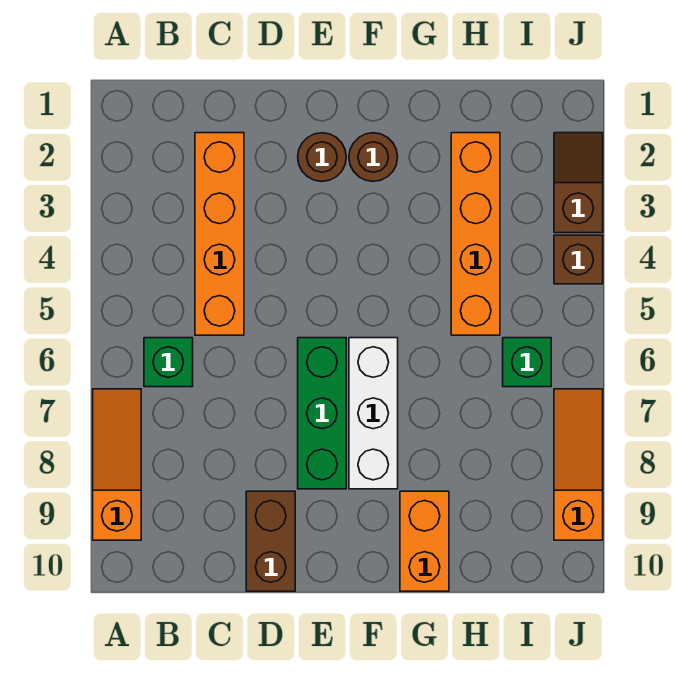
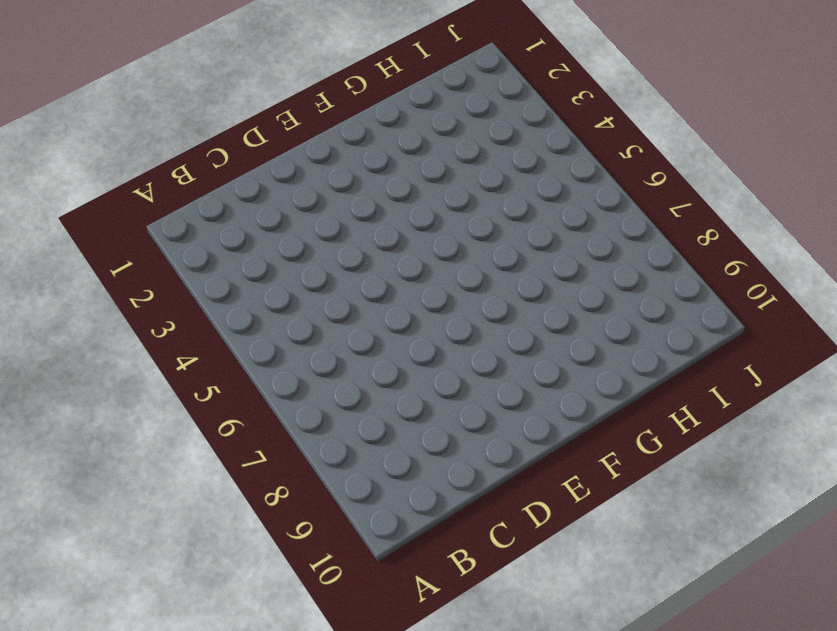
none -> orange slope A7:A9 level 1 top 9
none -> green brick B6 level 1
none -> orange brick C2:C5 level 1

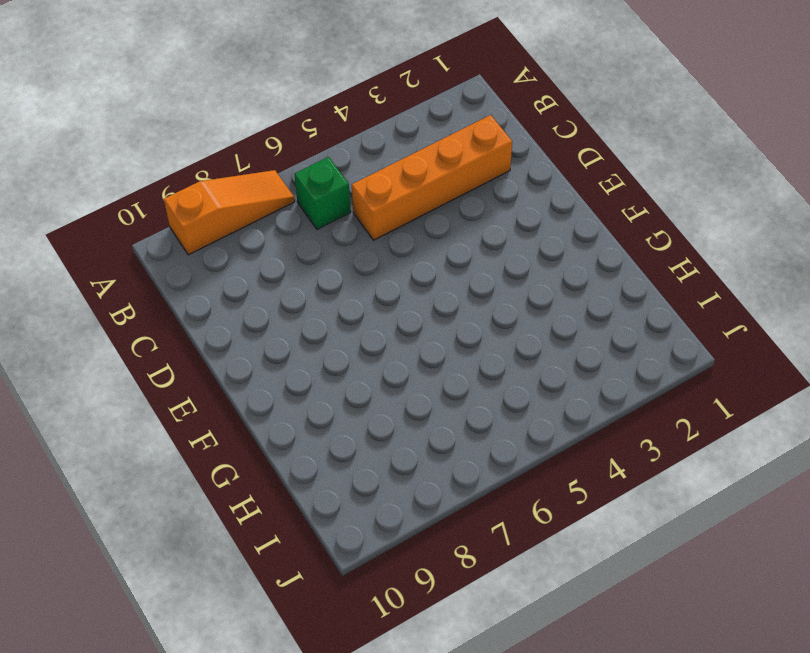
none -> brown brick D9:D10 level 1
none -> brown round brick E2 level 1
none -> green brick E6:E8 level 1

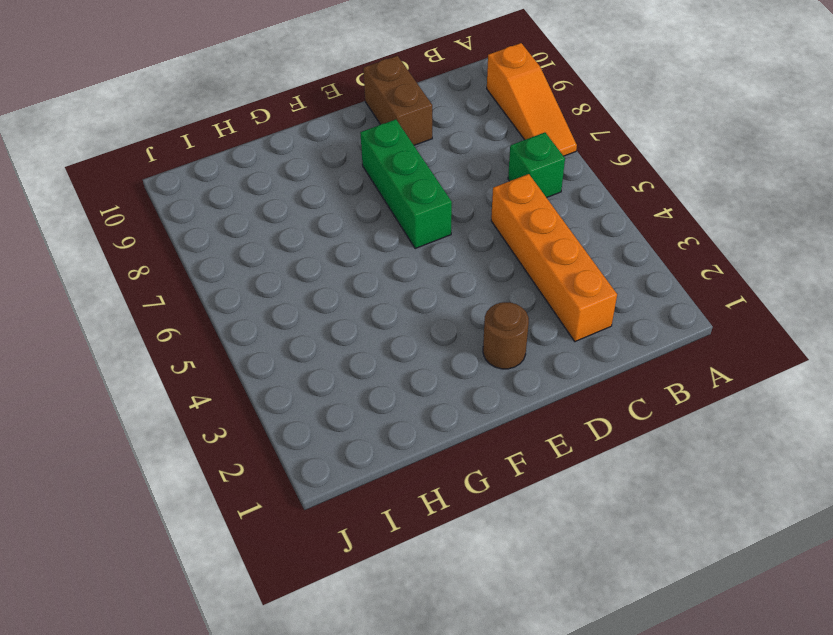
none -> brown round brick F2 level 1
none -> white brick F6:F8 level 1
none -> orange brick G9:G10 level 1

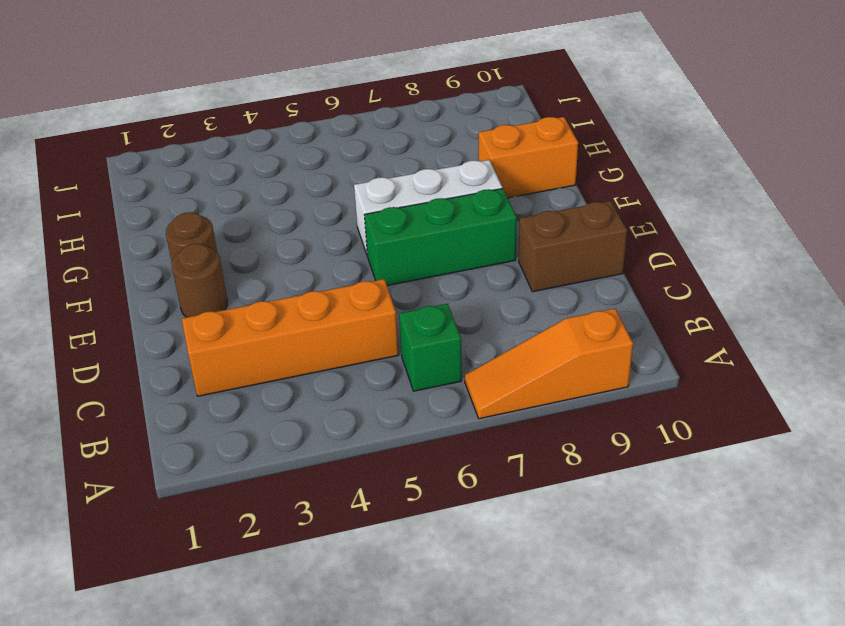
none -> orange brick H2:H5 level 1
none -> green brick I6 level 1
none -> brown slope J2:J3 level 1 top 3

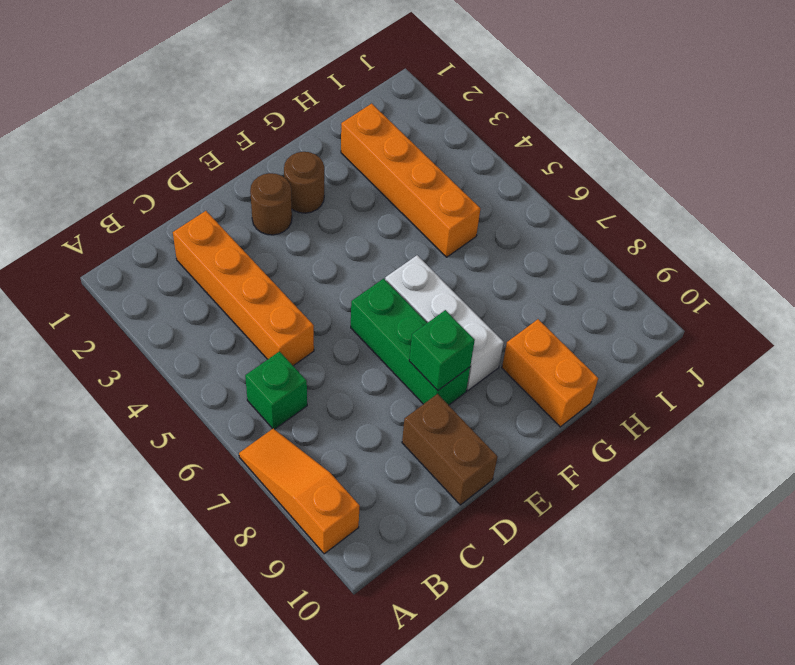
green brick E8 level 2 -> green brick I6 level 1
none -> brown slope J2:J3 level 1 top 3
none -> brown brick J4 level 1
none -> orange slope J7:J9 level 1 top 9

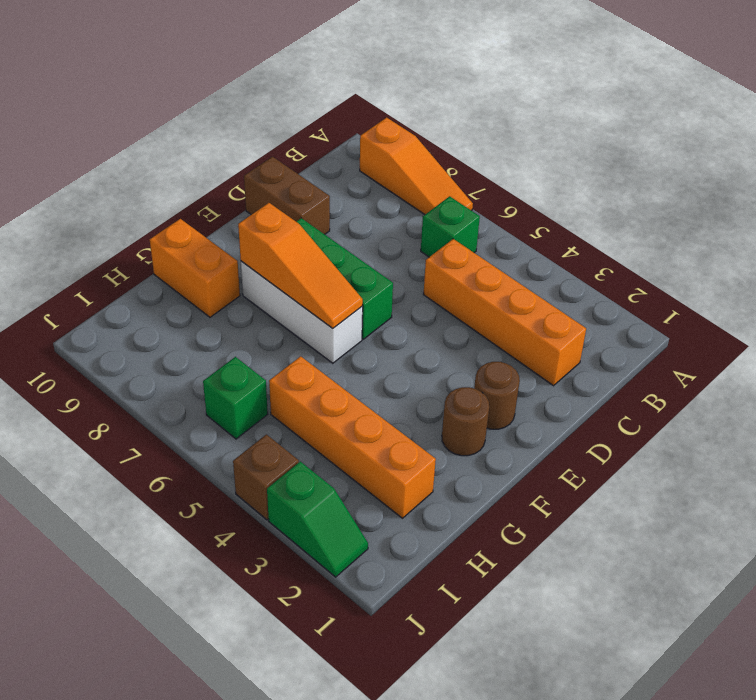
orange slope F6:F8 level 2 top 8 -> orange slope J7:J9 level 1 top 9
green slope J2:J3 level 1 top 3 -> brown slope J2:J3 level 1 top 3

